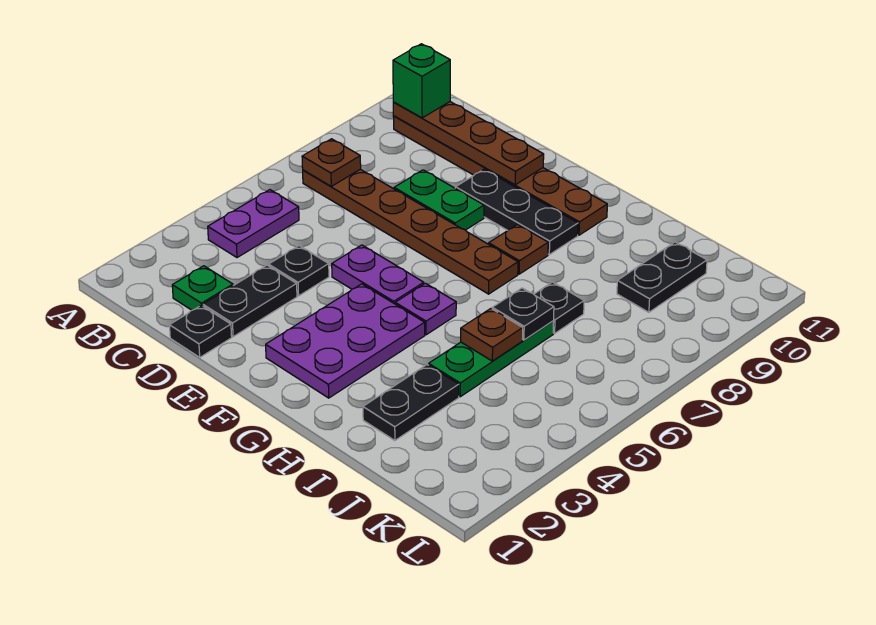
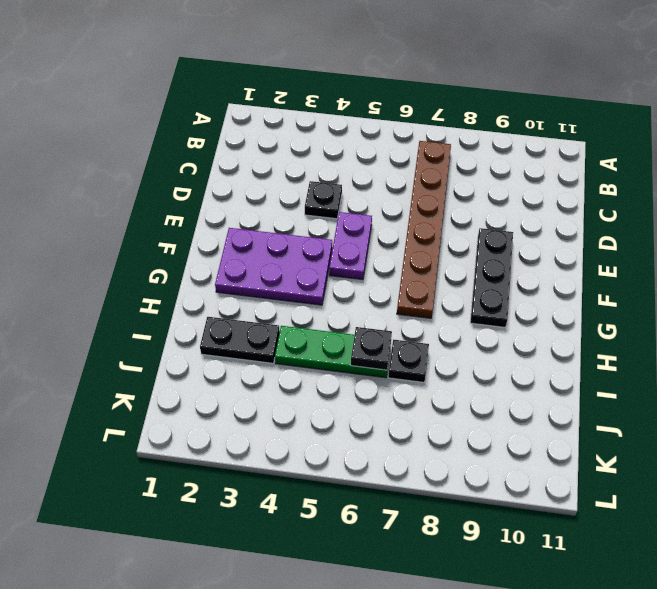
none -> purple plate B4:B5 level 1
none -> brown plate B10:G10 level 1
none -> green plate C2 level 1

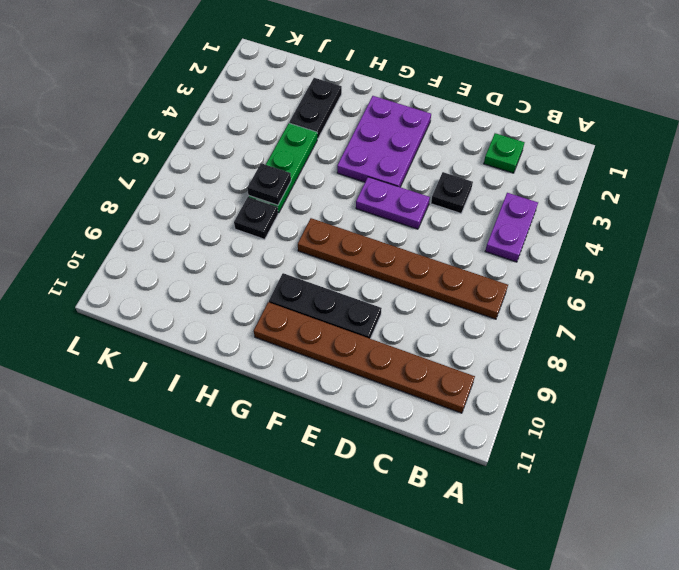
none -> black plate D1 level 1
none -> black plate D2:D3 level 1
none -> green plate D8:E8 level 1

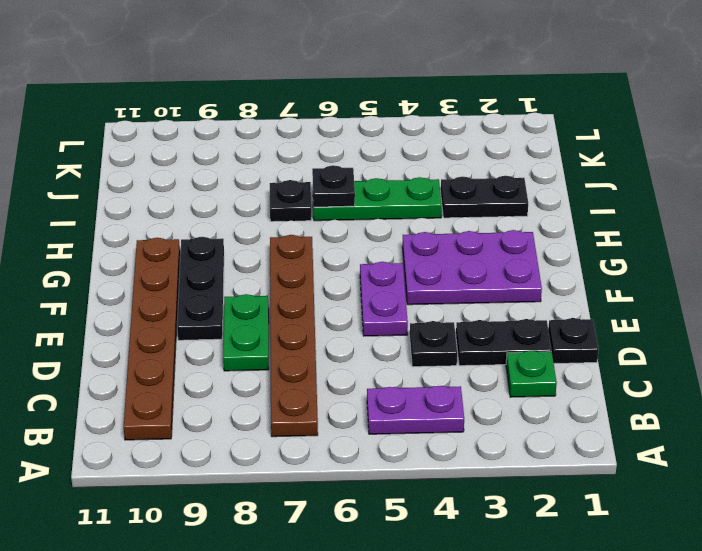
none -> purple plate G5 level 1
none -> brown plate G8 level 1
none -> black plate J9:J10 level 1

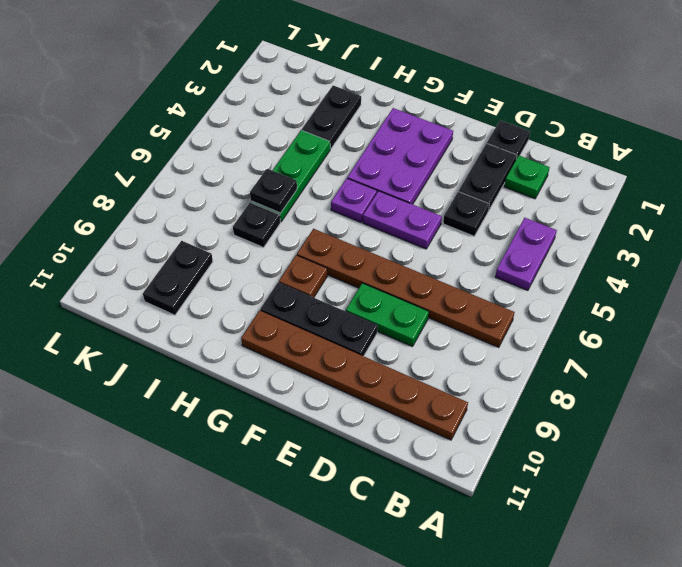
none -> brown plate B7 level 2
none -> brown plate B10:E10 level 2
none -> brown plate I5 level 2

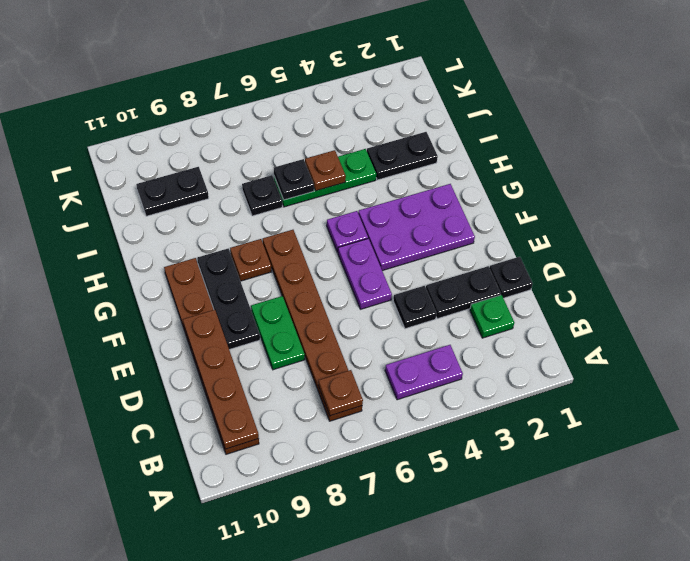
none -> green brick B10 level 3

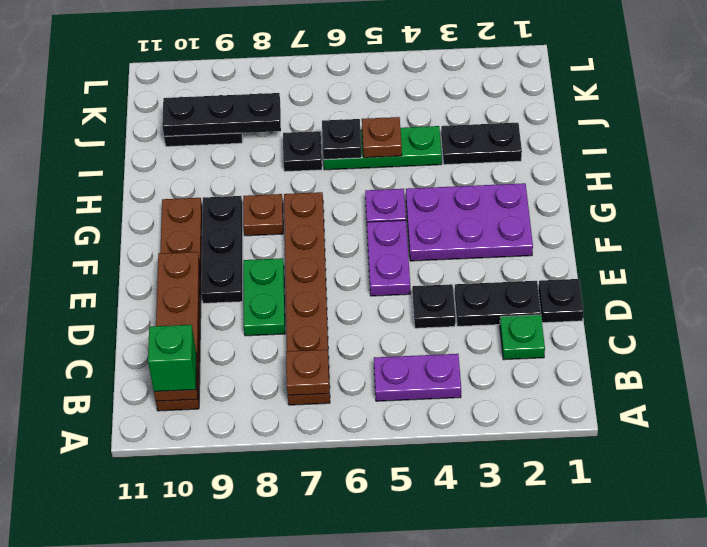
black plate J8:J10 level 2 -> none

